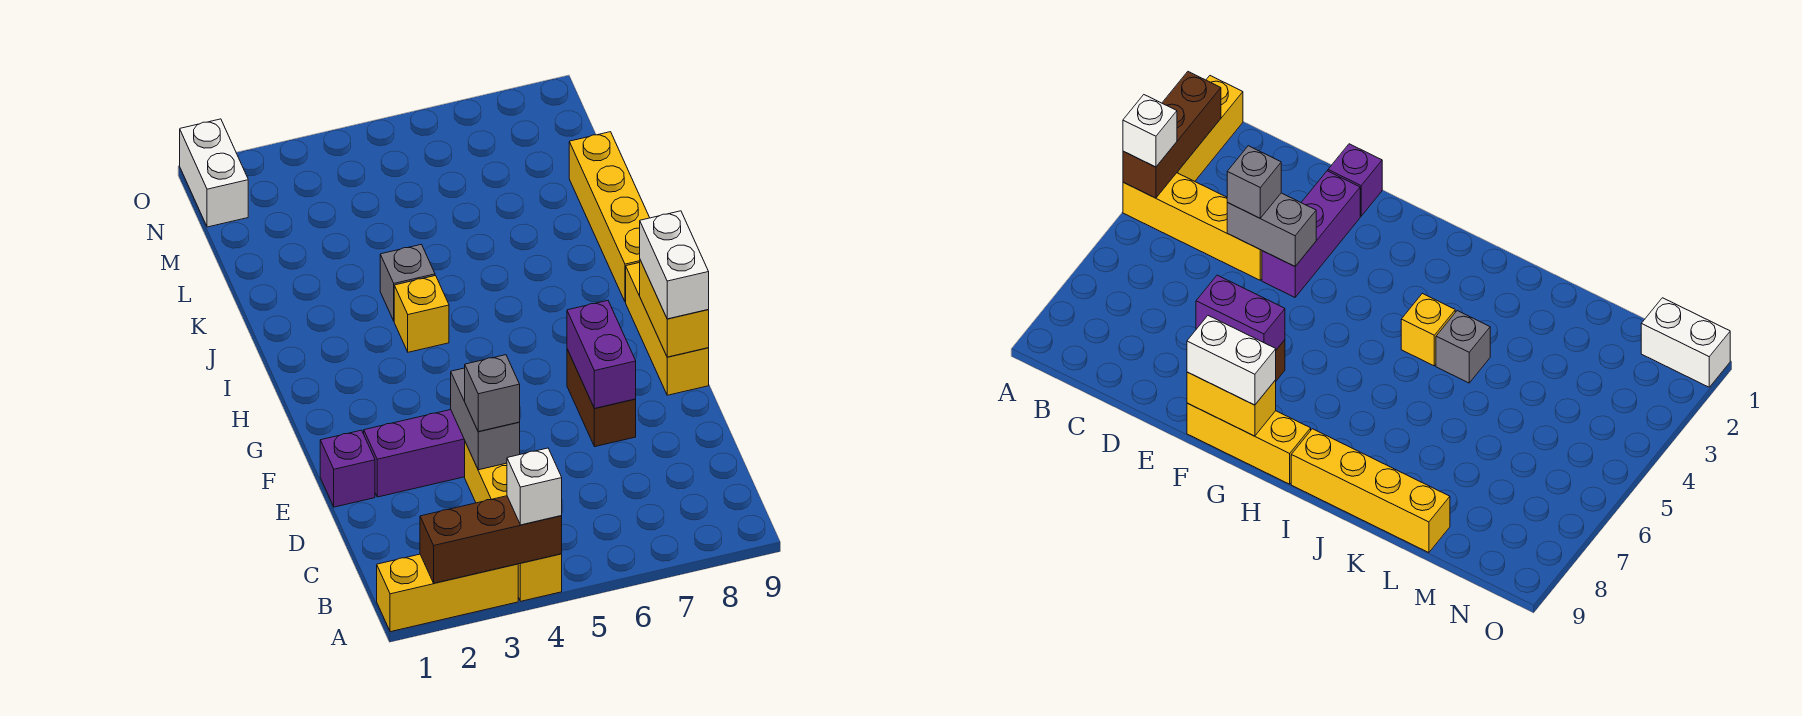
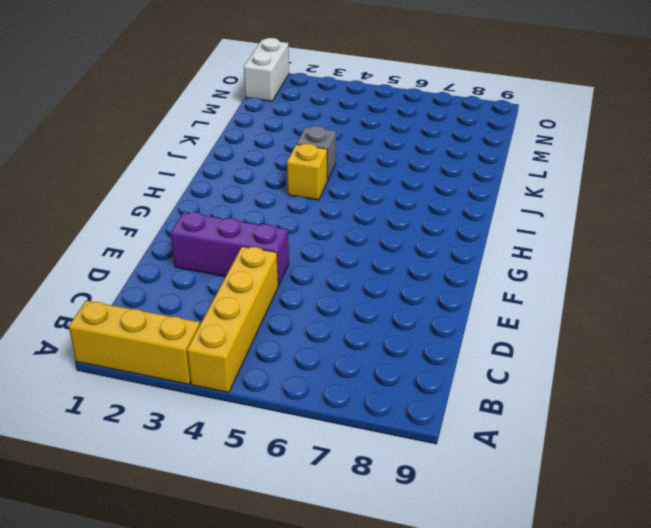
none -> purple brick E1 level 1
none -> brown brick E7:F7 level 1
none -> yellow brick F9:H9 level 1

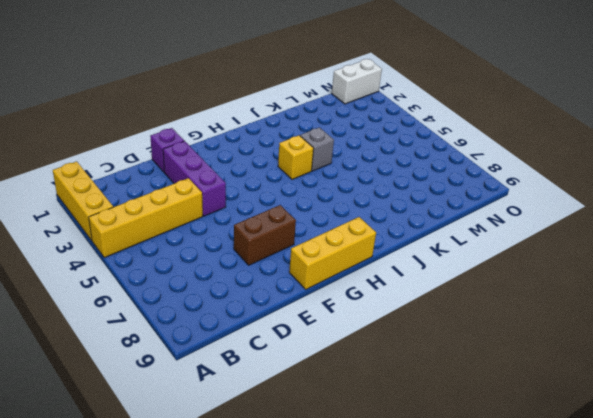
none -> yellow brick I9:L9 level 1
none -> brown brick A2:A4 level 2
none -> grey brick D4:E4 level 2

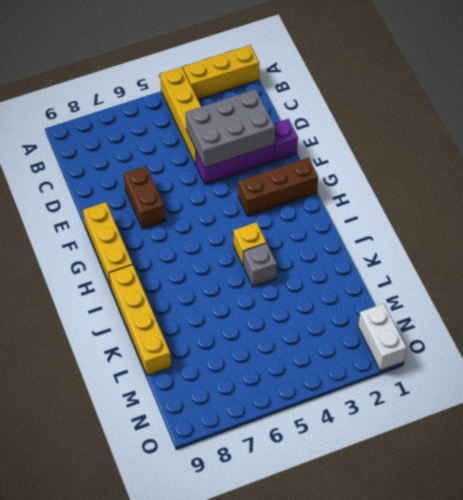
grey brick D2:E4 level 2 -> grey brick D4:E4 level 2
brown brick G1:G3 level 1 -> brown brick A2:A4 level 2
none -> purple brick E7:F7 level 2
none -> yellow brick F9:G9 level 2
none -> white brick A4 level 3

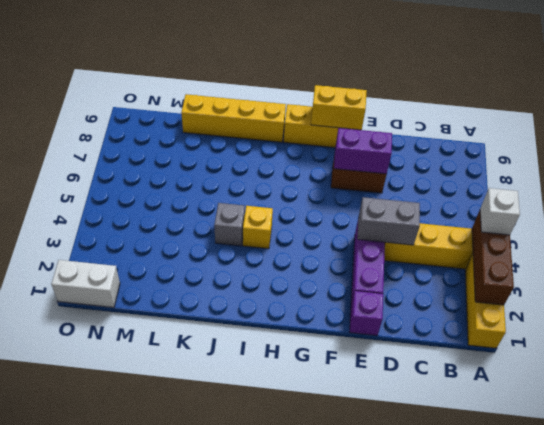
none -> grey brick D4 level 3
none -> white brick F9:G9 level 3

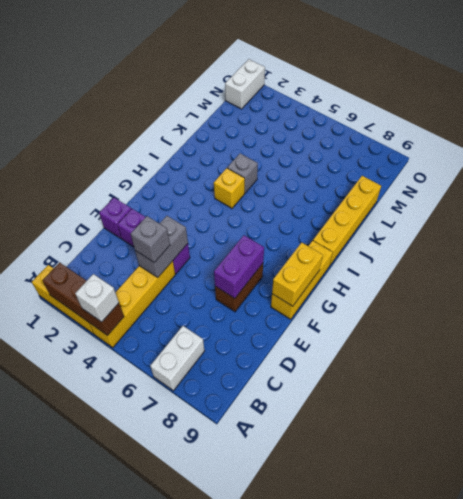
white brick A7:B7 level 1 -> white brick F9:G9 level 3

